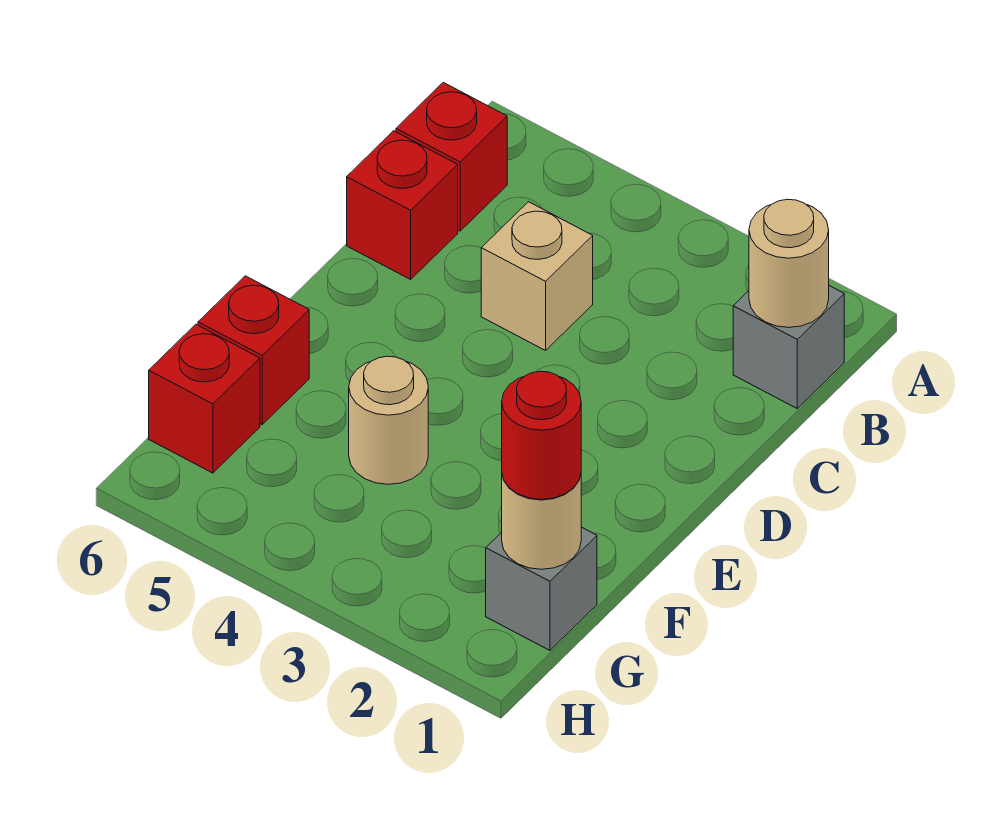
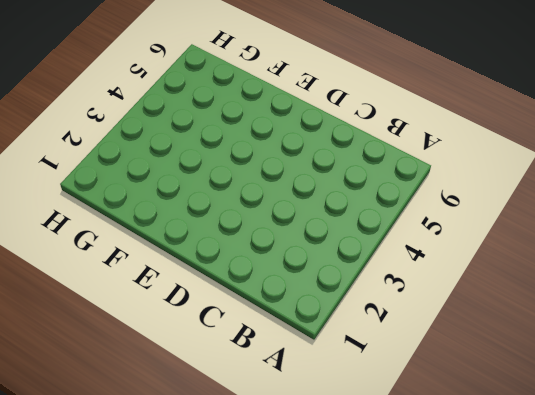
none -> grey brick B1 level 1
none -> red brick B6 level 1

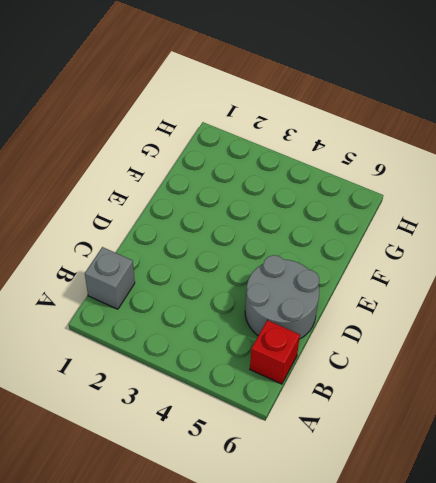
grey round brick C5:D6 level 1 -> red brick C6 level 1
none -> tan brick C4 level 1
none -> tan round brick F4 level 1

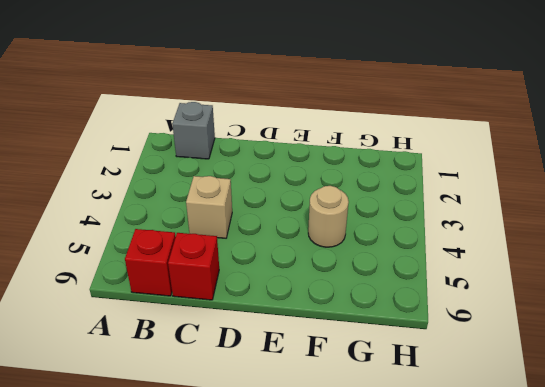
none -> red brick F6 level 1
none -> grey brick G1 level 1

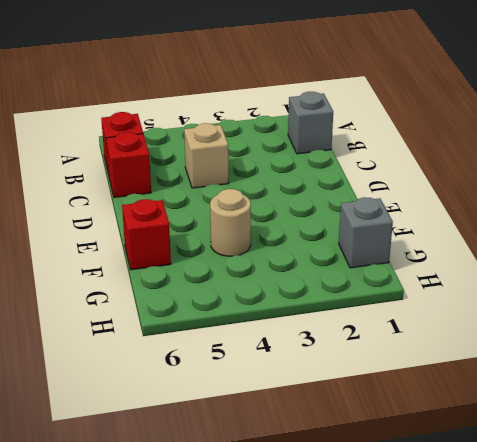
none -> red brick G6 level 1
none -> tan round brick B1 level 2

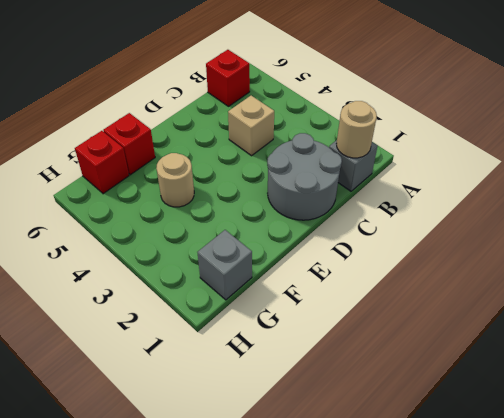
grey round brick C1:D2 level 1 -> none
none -> red brick C6 level 1
none -> tan round brick G1 level 2

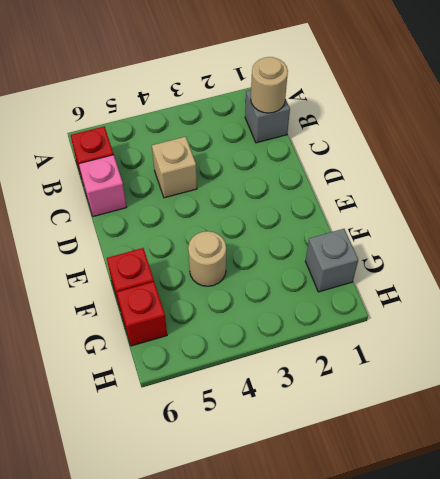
pink brick C6 level 1 -> red brick C6 level 1
none -> tan round brick G1 level 2
none -> red round brick G1 level 3

